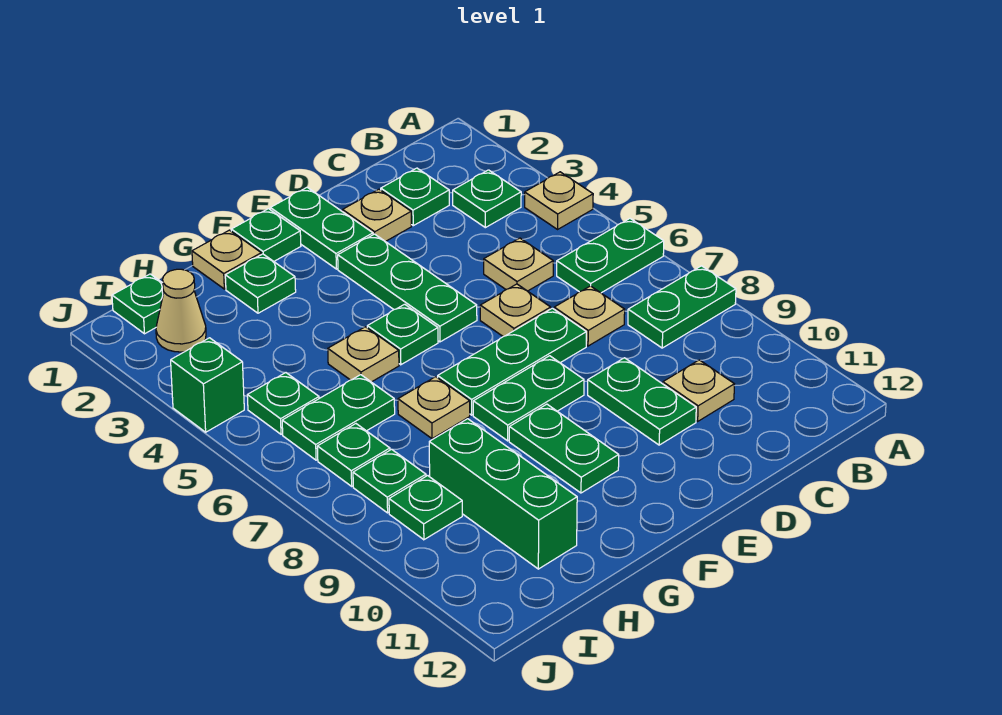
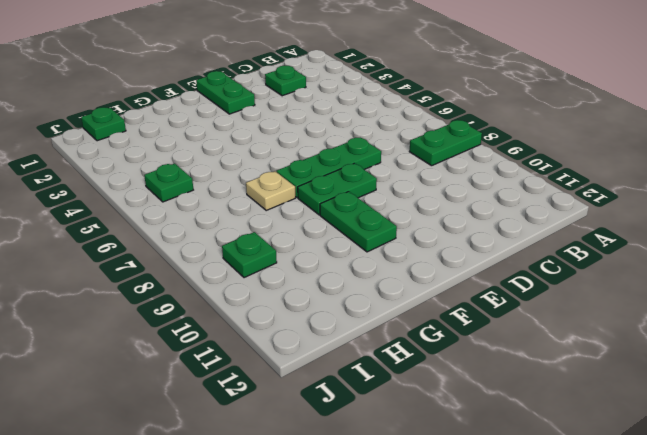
none -> tan plate A4 level 1
none -> green plate A6:B6 level 1
none -> green plate B3 level 1
none -> tan plate C5 level 1

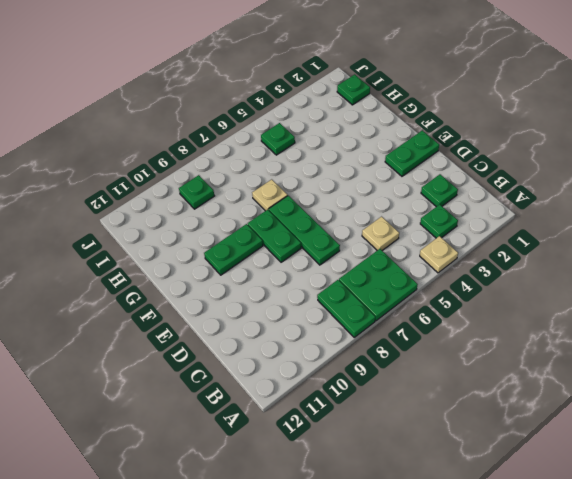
green plate A6:B7 level 1 -> green plate A6:B6 level 1
none -> tan plate C7 level 1
none -> tan plate C10 level 1
none -> tan plate D2 level 1
none -> tan plate D6 level 1

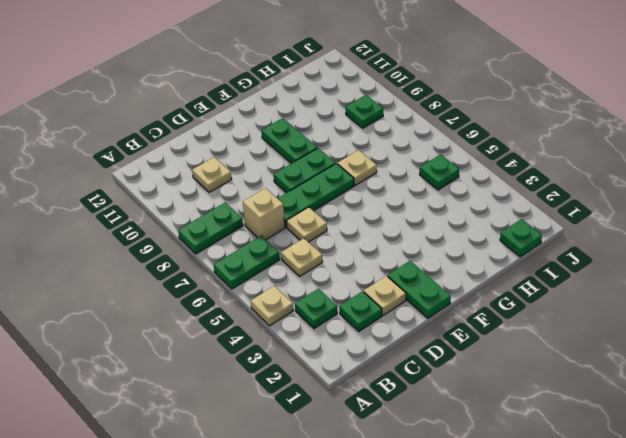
tan brick C7 level 1 -> tan plate C7 level 1
none -> green plate D9:D10 level 1
none -> green plate E3:E5 level 1
none -> green plate F1 level 1
none -> green plate F5 level 1

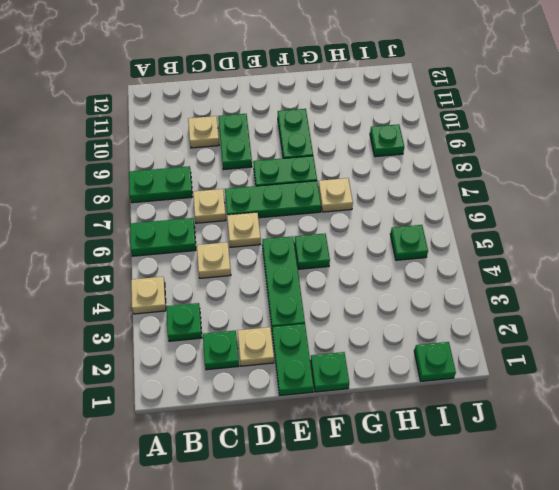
none -> tan plate G1 level 1
none -> green plate G2 level 1
none -> tan plate G5 level 1
none -> green plate H6:I6 level 1

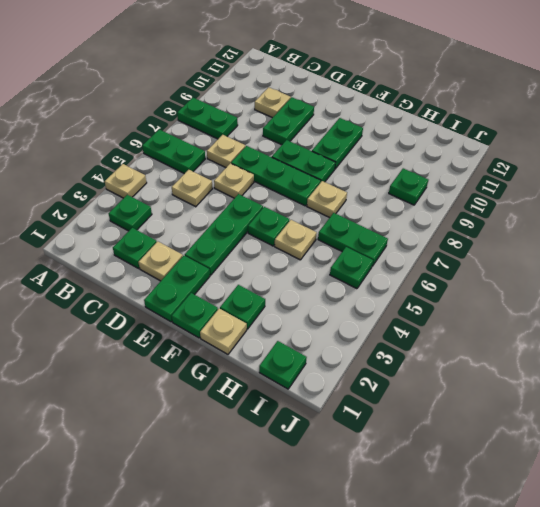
none -> green brick H9:H11 level 1
none -> tan cone I2 level 1
none -> green plate I7 level 1
none -> green plate I8 level 1

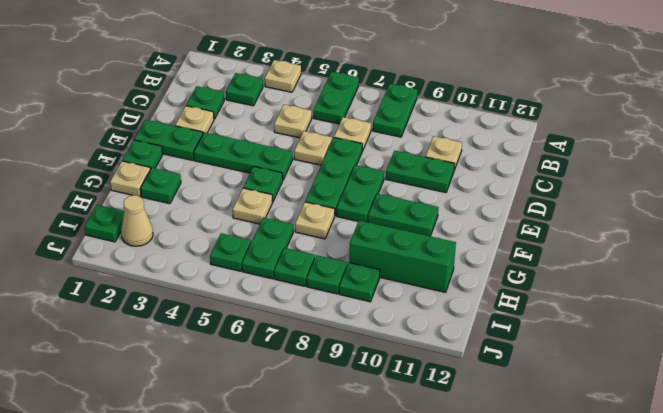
none -> green brick J4 level 1

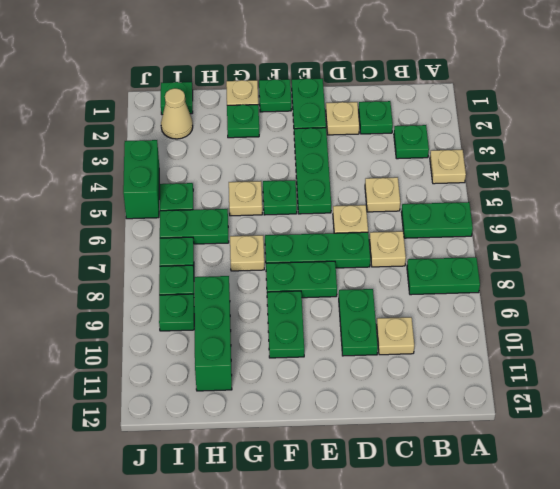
green brick J4:J5 level 1 -> green brick J4 level 1

